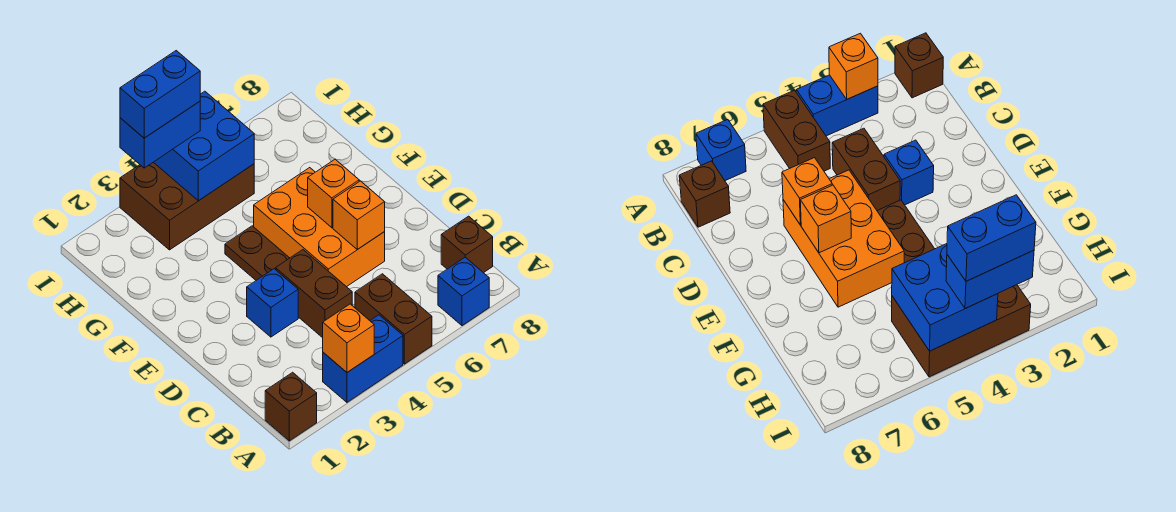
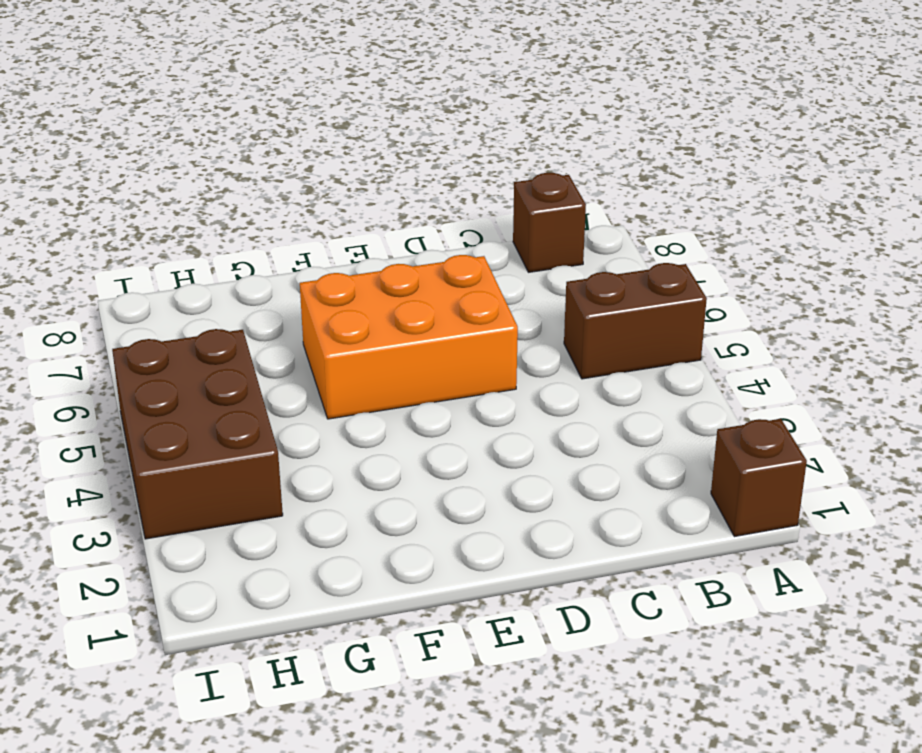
none -> blue brick A3:A4 level 1
none -> blue brick A7 level 1
none -> brown brick C4:D4 level 1

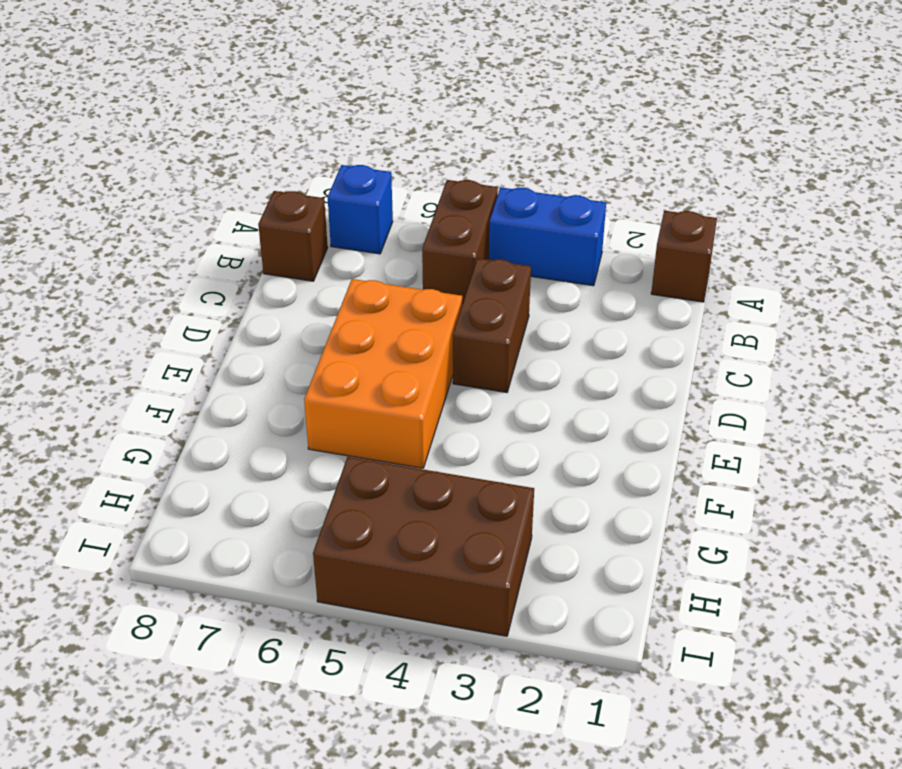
none -> blue brick D3 level 1
none -> brown plate E4:F4 level 1
none -> orange brick A3 level 2

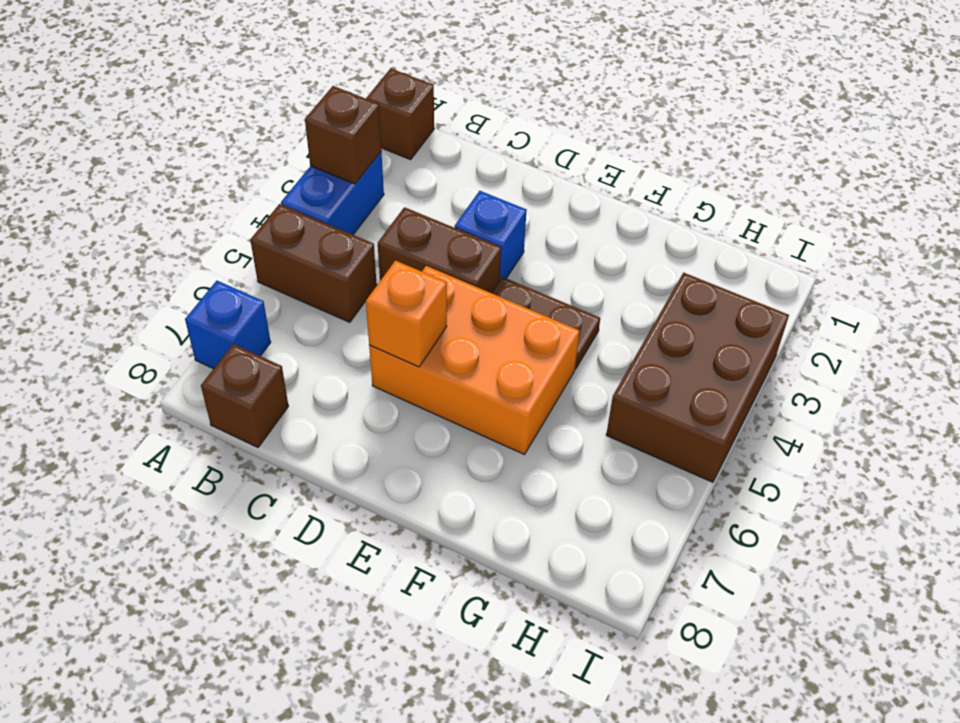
brown brick A3 level 2 -> orange brick A3 level 2
none -> orange brick E6 level 2
none -> blue brick H4:I5 level 2
none -> blue brick I3:I4 level 3

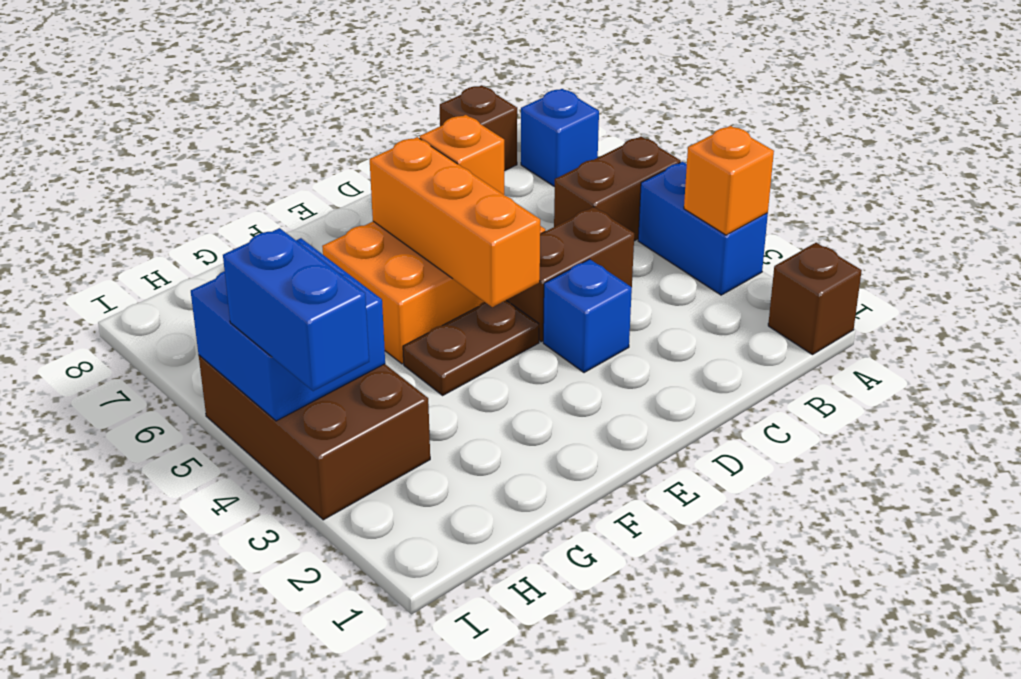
orange brick E4:E6 level 2 -> orange brick E6 level 2
none -> blue brick I3:I4 level 4

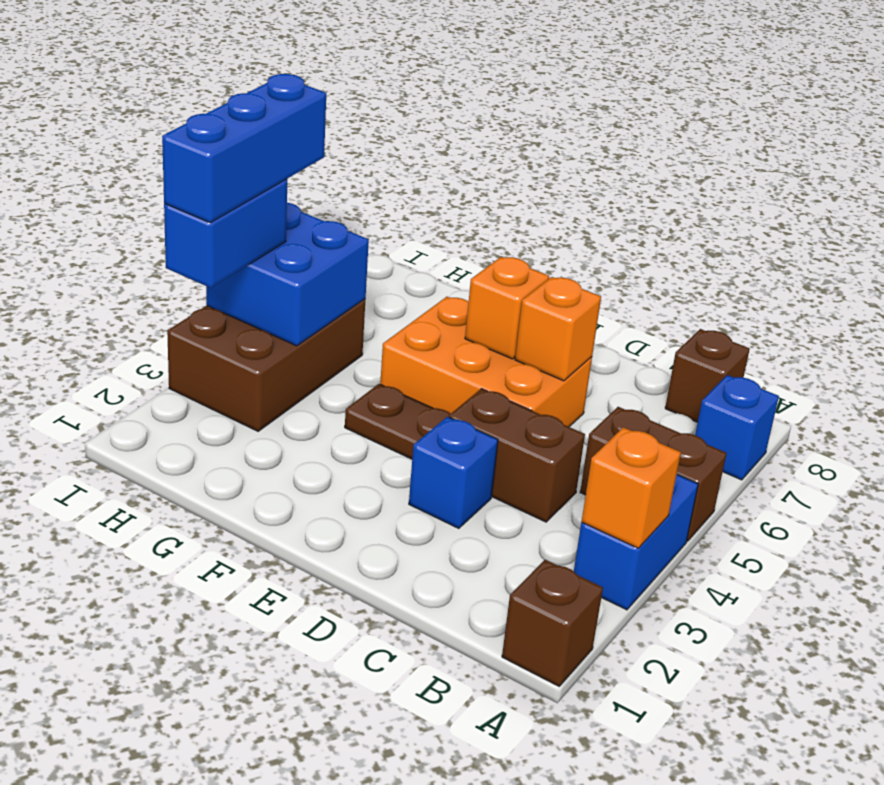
blue brick I3:I5 level 4 -> blue brick I3:I4 level 4

